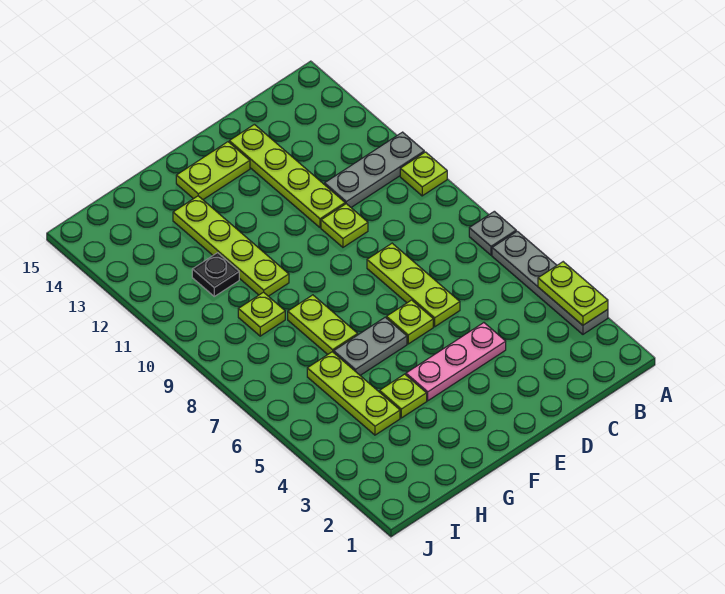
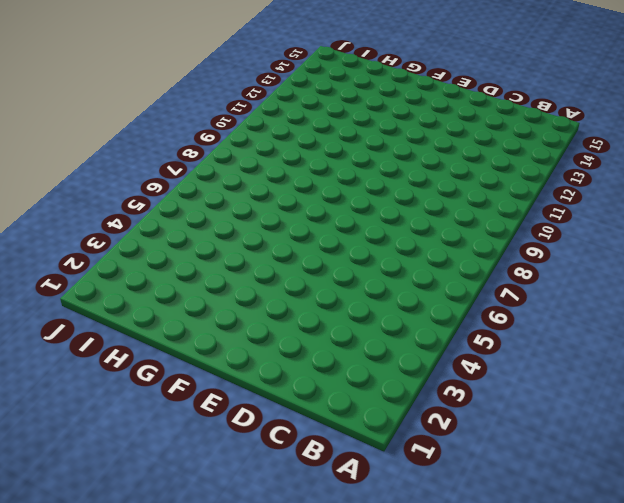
none -> grey plate A3:A6 level 1
none -> grey plate A7 level 1
none -> lime plate A10 level 1

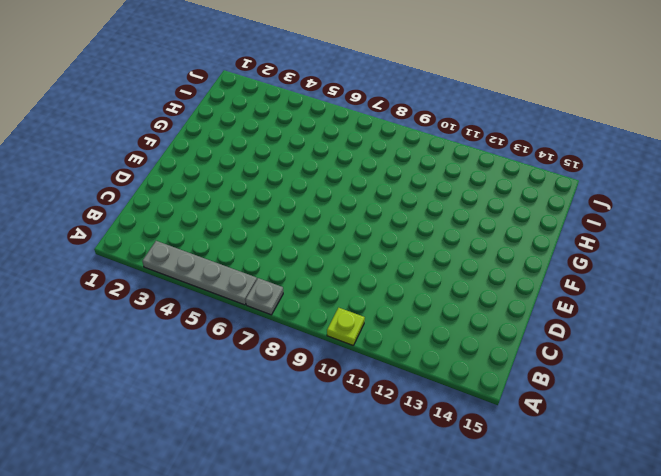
none -> grey plate A11:C11 level 1
none -> pink plate D4:F4 level 1
none -> lime plate D6:D8 level 1

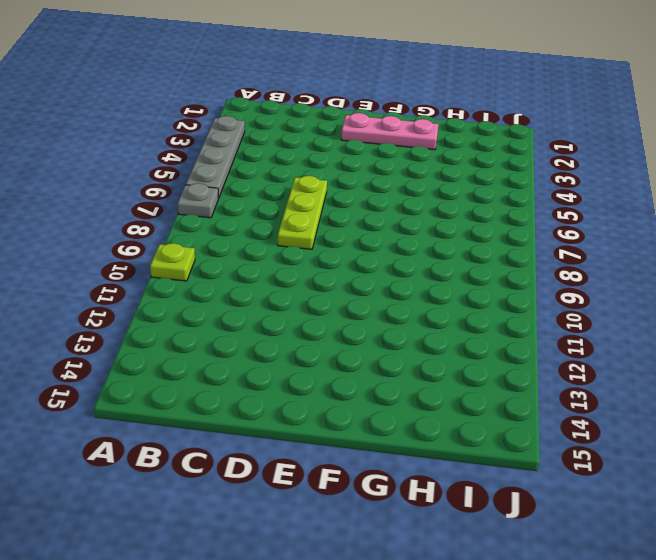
pink plate E2:G2 level 1 -> pink plate D4:F4 level 1
none -> grey plate A11:C11 level 1
none -> lime plate D10 level 1
none -> lime plate D11:D14 level 1

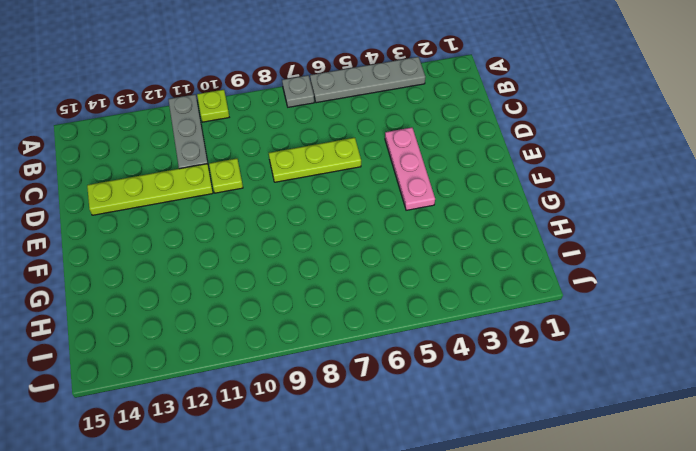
none -> lime plate E6 level 1
none -> lime plate E14:F14 level 1
none -> grey plate F6:G6 level 1

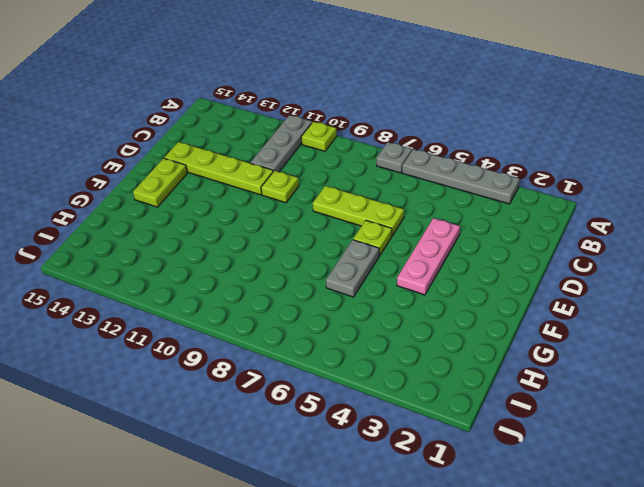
none -> lime plate G4 level 1
none -> lime plate G7:G8 level 1
none -> lime plate G10:G13 level 1

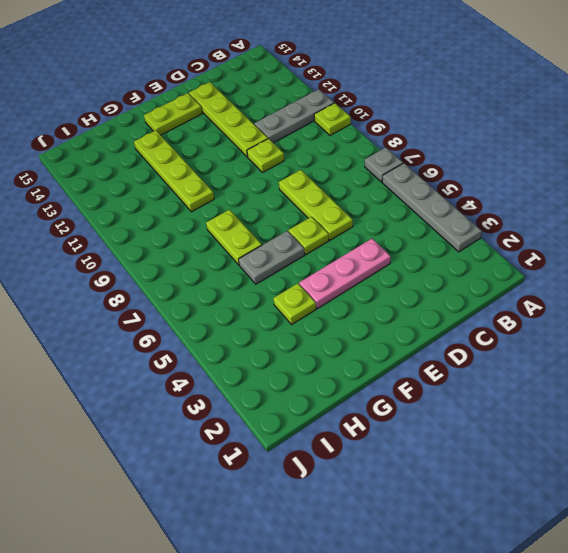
none -> lime plate H4:H6 level 1
none -> lime plate H9 level 1
none -> black plate H11 level 1

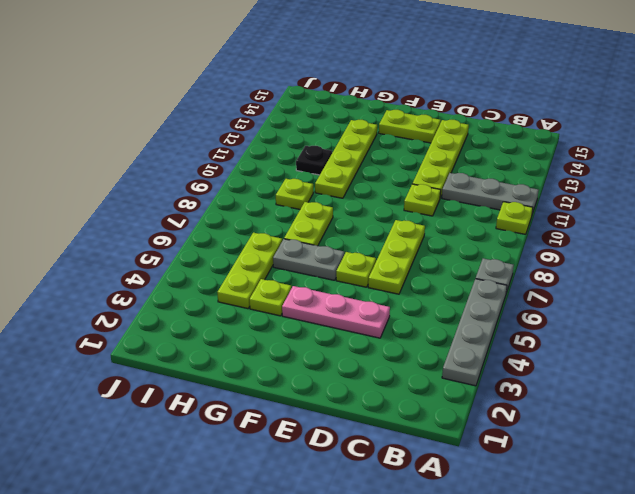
none -> lime plate A3:A4 level 2

